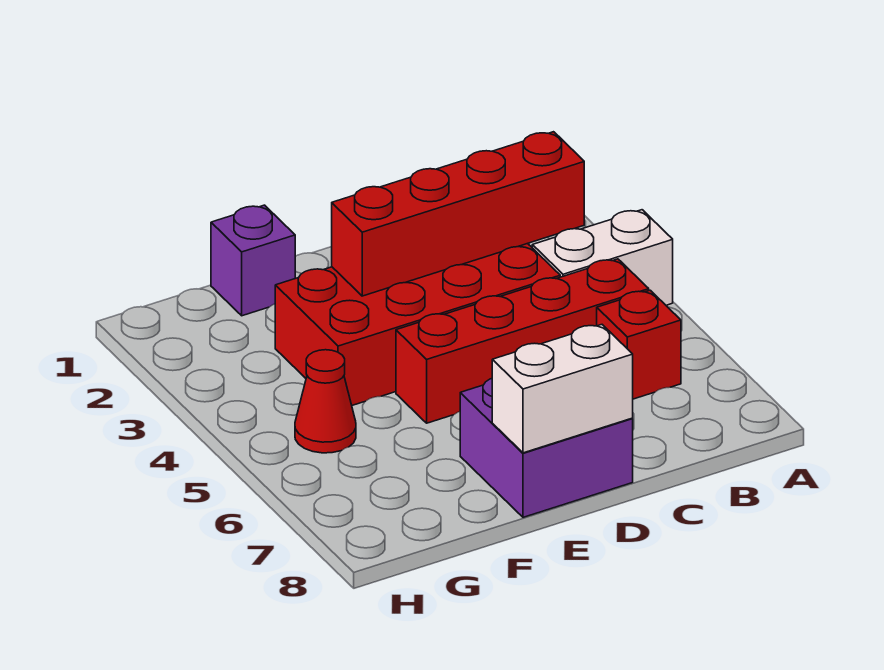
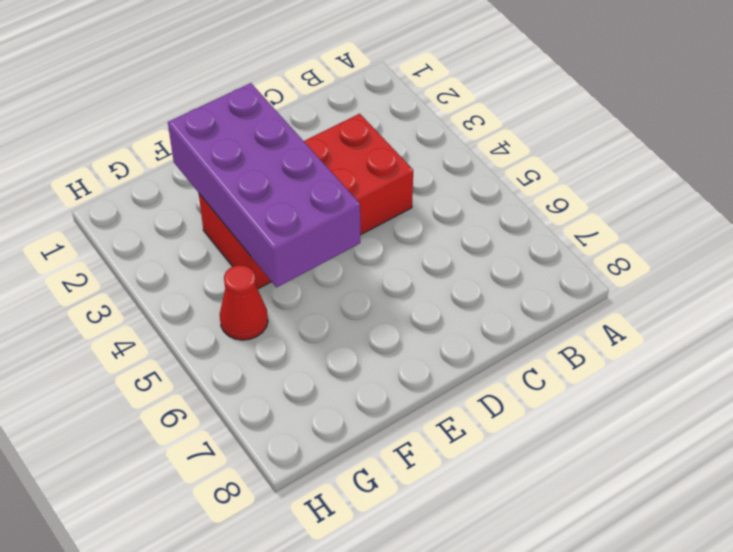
purple brick E2:F5 level 2 -> red brick B3:E3 level 2
none -> white brick A4:B4 level 1
none -> red brick B5:E5 level 1

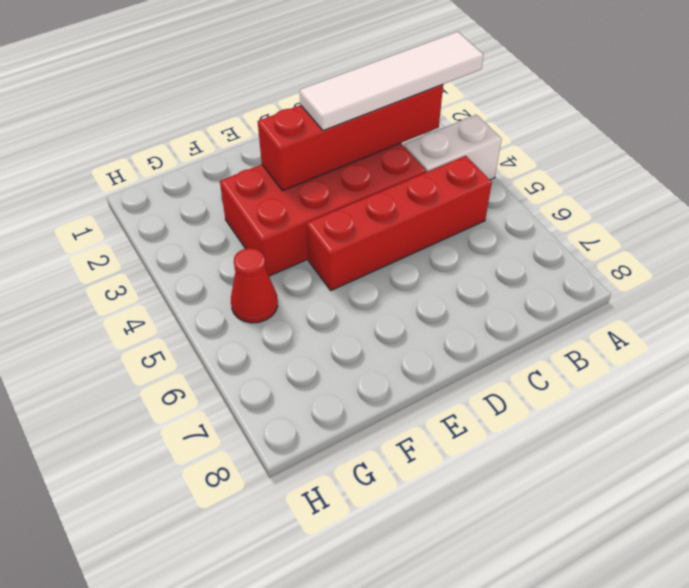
white tile A3:D3 level 3 -> none
none -> red brick B6 level 1
none -> purple brick D7:E8 level 1

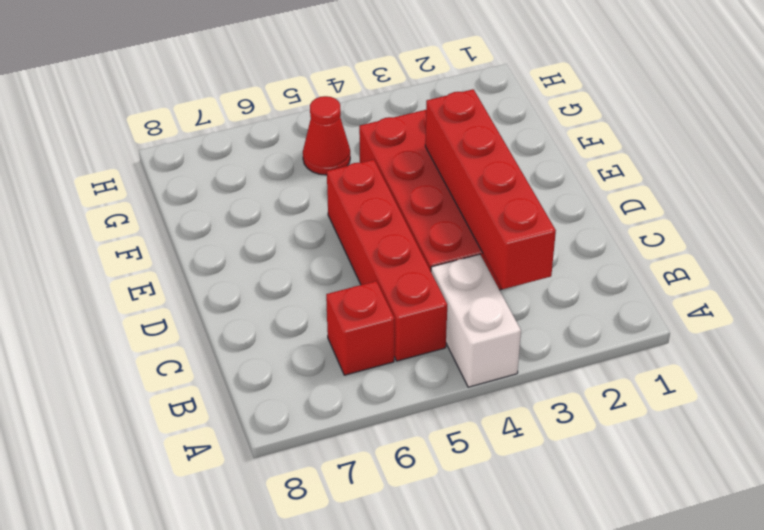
none -> purple brick D7:E8 level 1
none -> purple brick F1 level 1

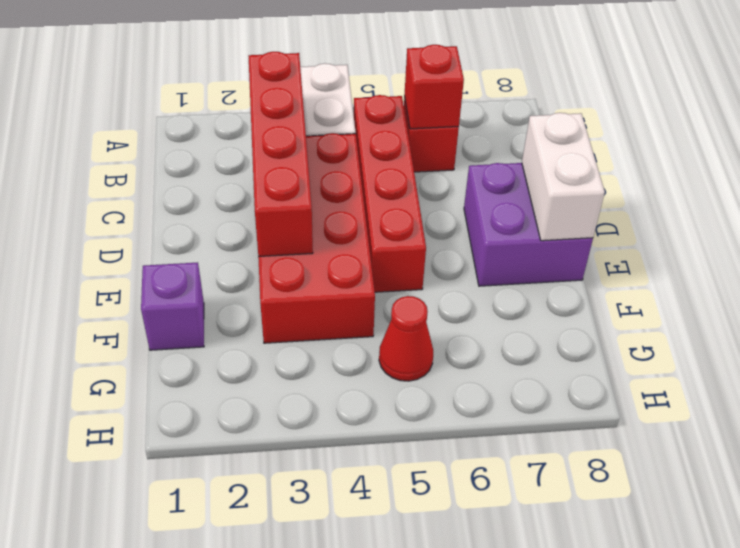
red brick B6 level 2 -> none

